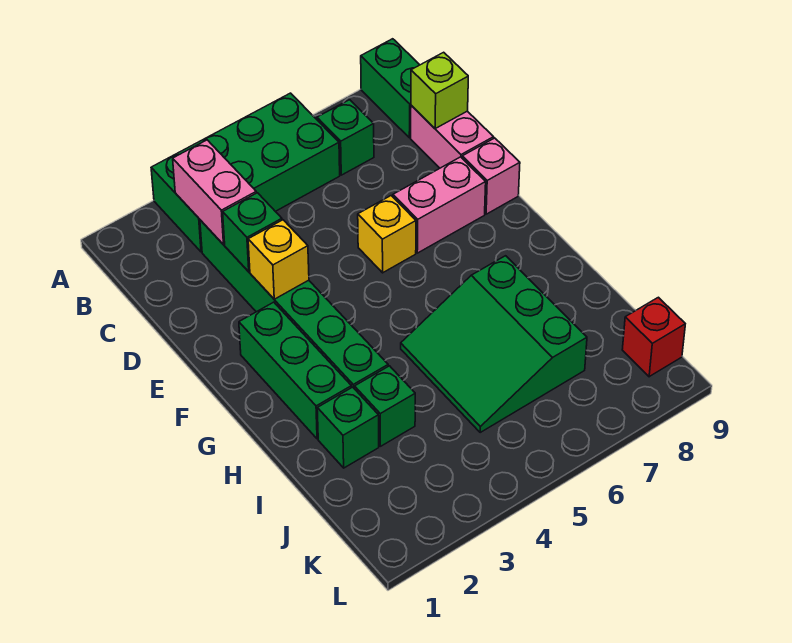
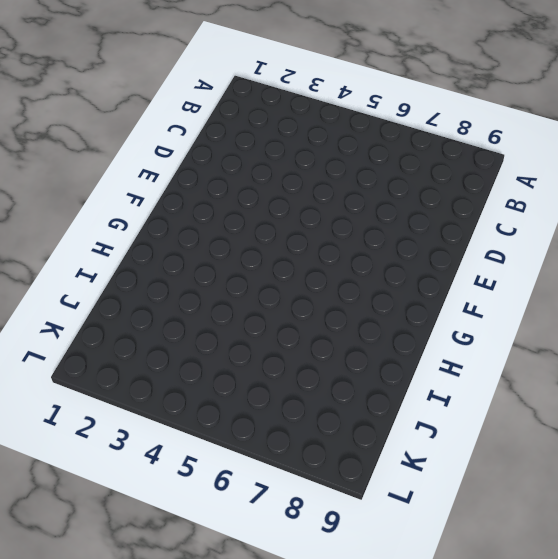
none -> green brick A3:B6 level 1
none -> green brick A9:B9 level 1
none -> green brick B7 level 1

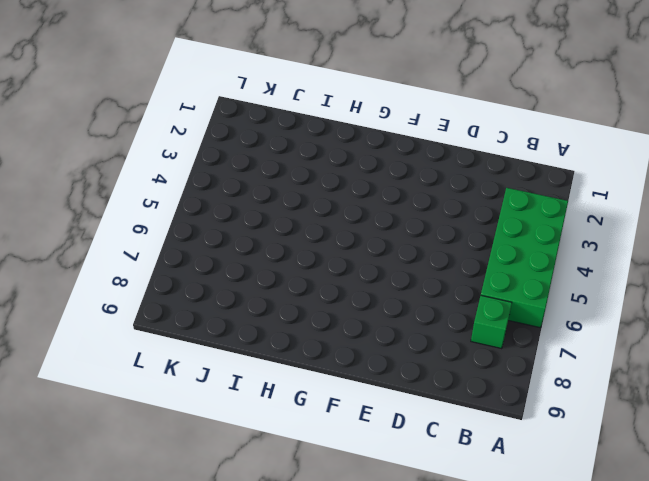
none -> green brick A9:B9 level 1
none -> green brick C3:H3 level 1
none -> pink brick C9:D9 level 1

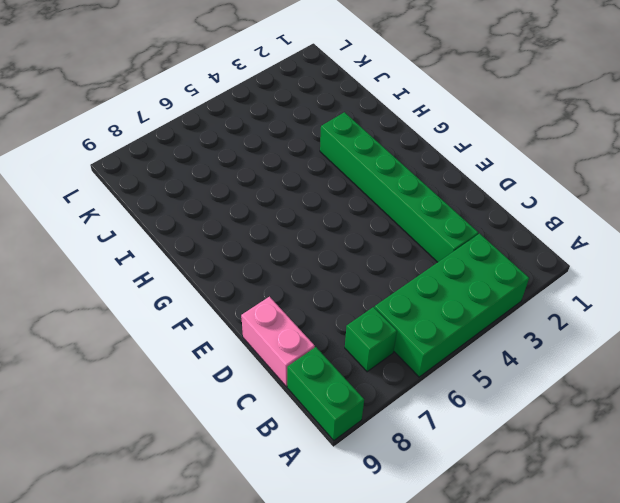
none -> yellow brick E6 level 1
none -> pink brick E7:E8 level 1
none -> pink brick E9 level 1

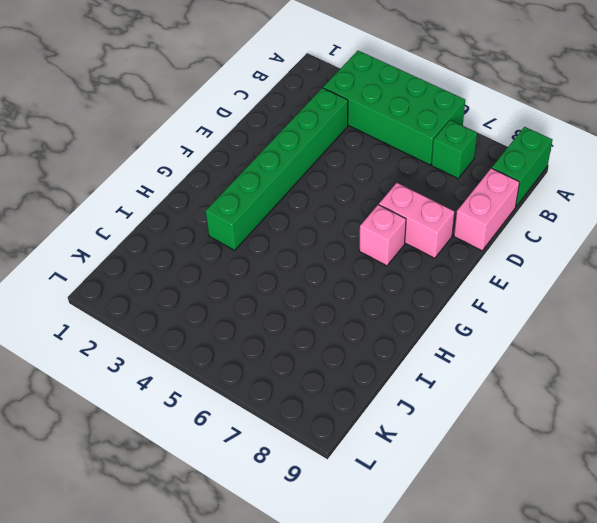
pink brick F7 level 1 -> pink brick E9 level 1
none -> yellow brick E6 level 1
none -> green brick F2:H2 level 1
none -> green slope H5:J7 level 1 top 7

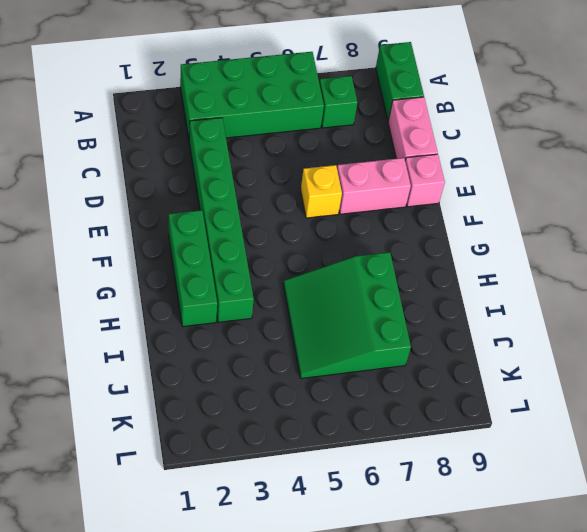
none -> green brick I2 level 1
none -> green brick I3 level 1
none -> red brick K9 level 1

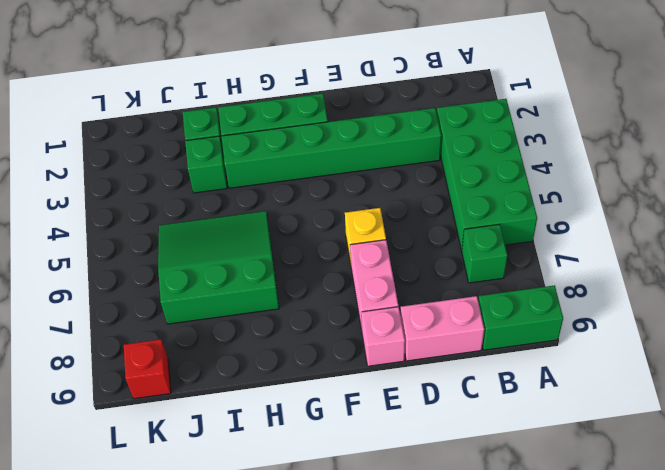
none -> pink brick B3:C3 level 2
none -> lime brick C9 level 2
none -> green brick D3 level 2

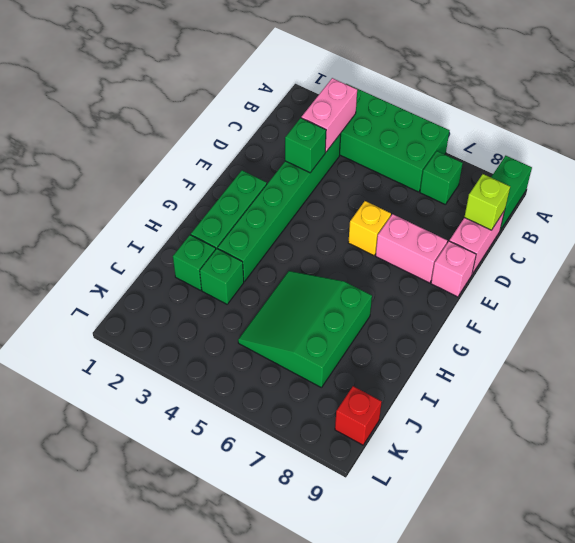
none -> yellow brick E3 level 2

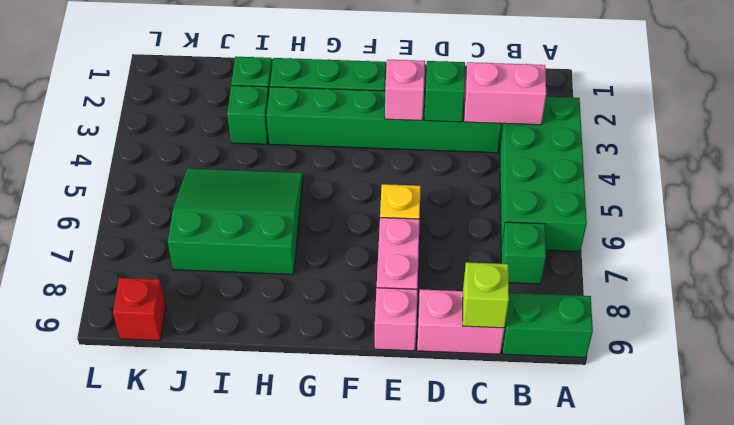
pink brick E3 level 2 -> yellow brick E3 level 2

